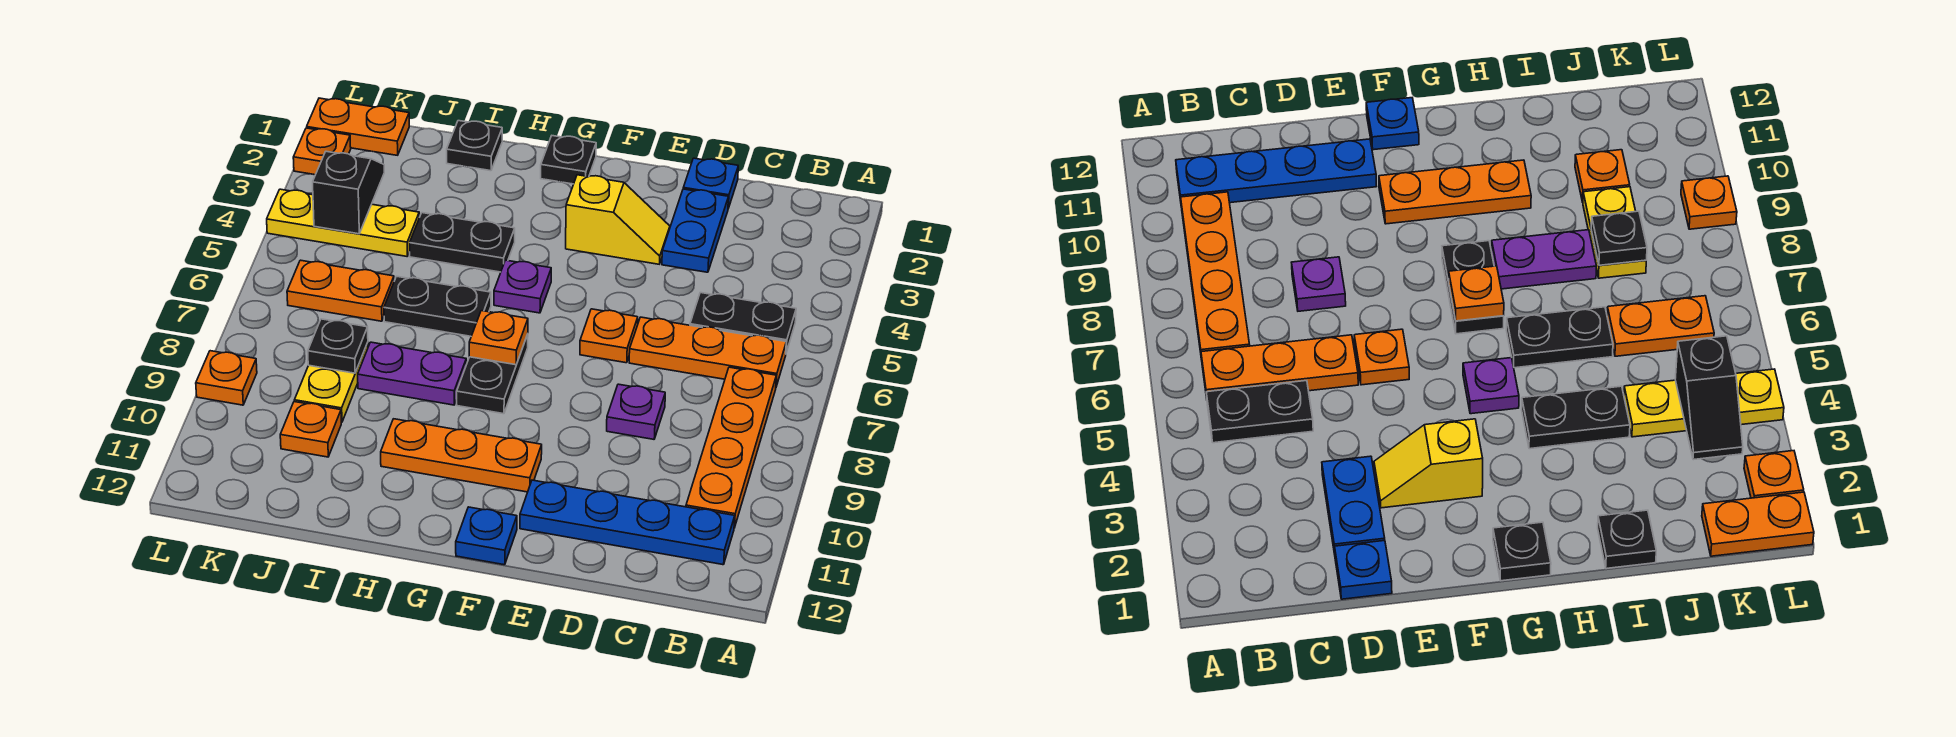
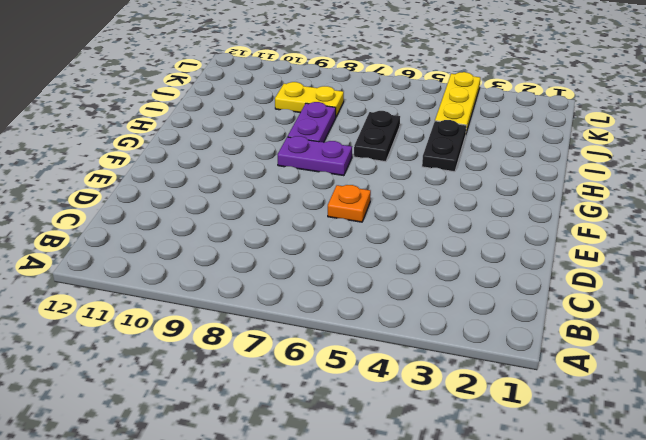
purple plate G7:G8 level 1 -> black plate G7:G8 level 1
none -> black plate B5:C5 level 1
none -> orange plate B6:D6 level 1
none -> orange plate B7:B10 level 1

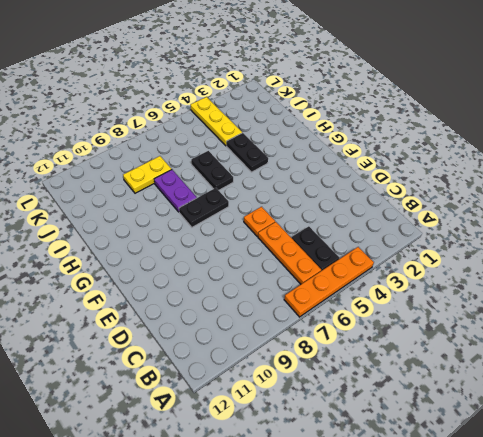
orange plate A4:A7 level 1 -> orange plate B7:B10 level 1
none -> blue plate B11:E11 level 1
none -> blue plate D1 level 1
none -> blue plate D2:D3 level 1

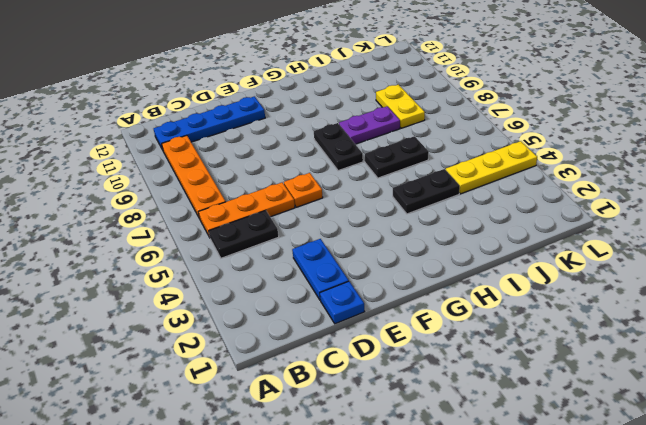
none -> purple plate D8 level 1
none -> yellow slope E3:F3 level 1 top F
none -> orange plate F10:H10 level 1

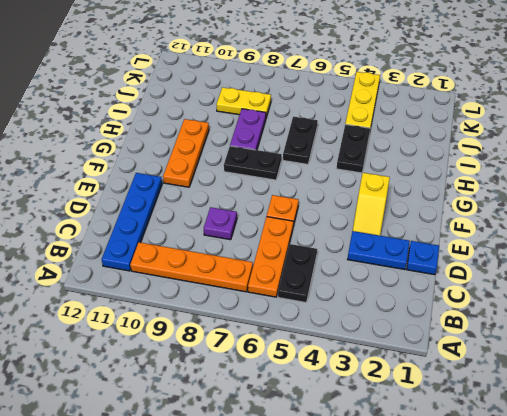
none -> blue plate F12 level 1
none -> black plate G1 level 1
none -> purple plate G5 level 1

